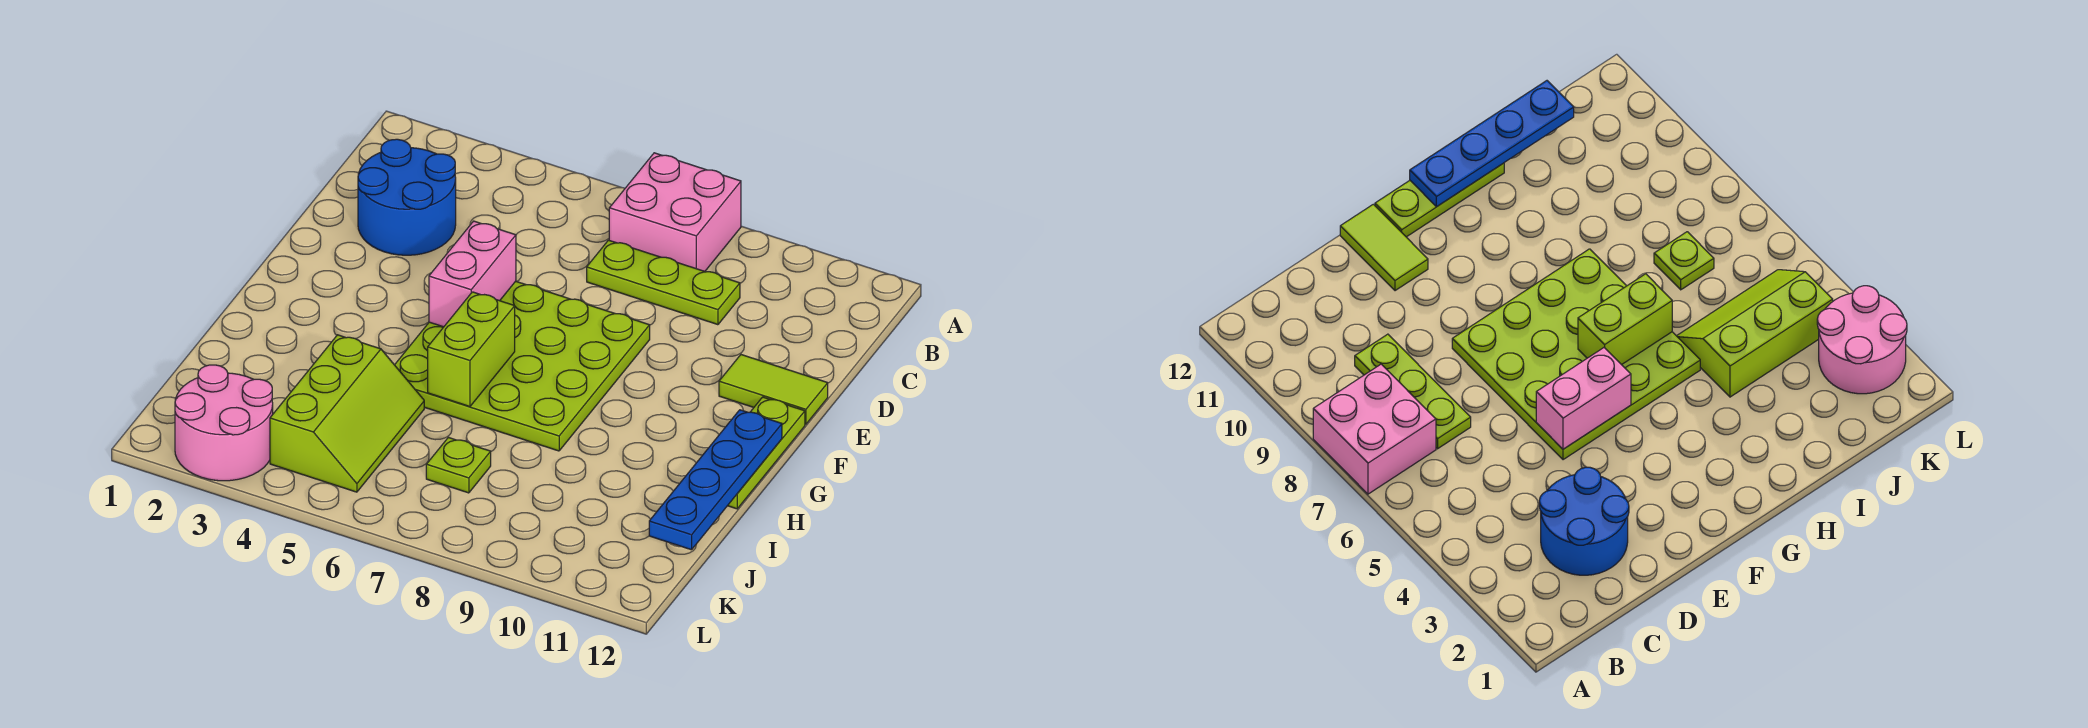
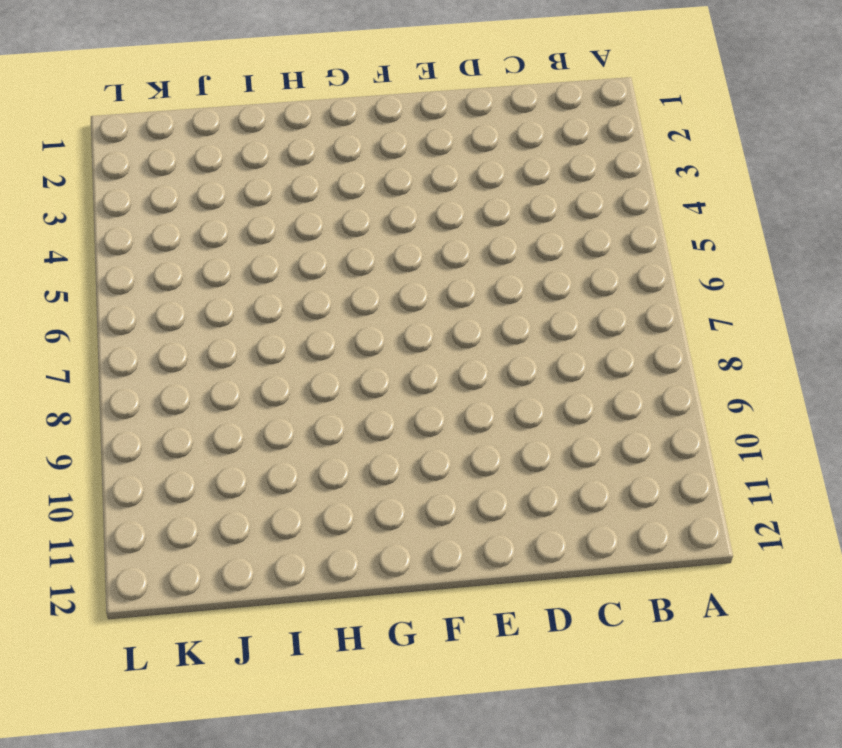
none -> pink brick A7:B8 level 1
none -> blue round brick C2:D3 level 1
none -> lime plate C7:C9 level 1

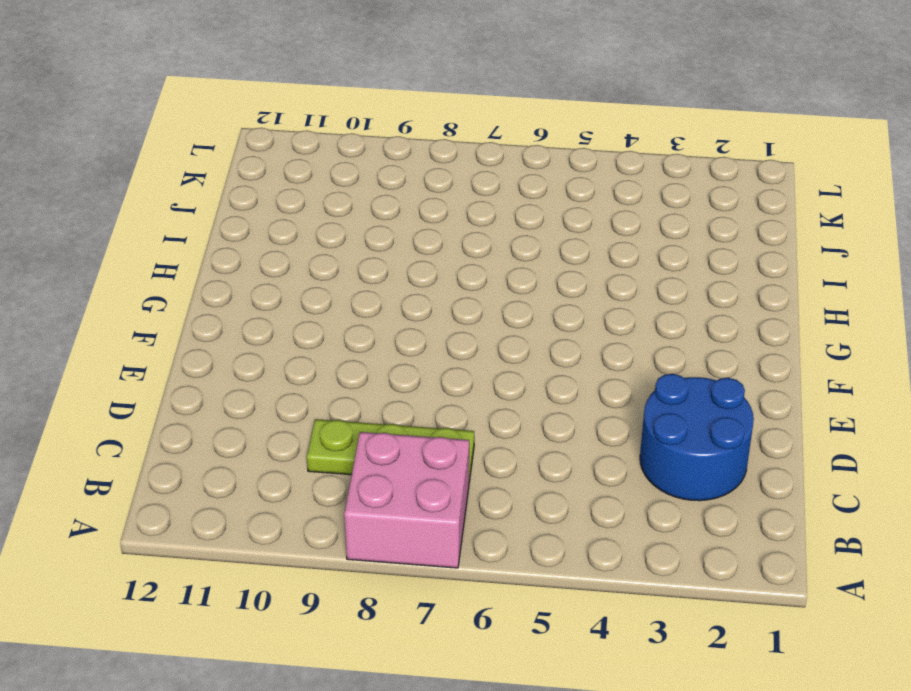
none -> lime plate E5:H8 level 1
none -> lime tile E11:E12 level 1
none -> lime plate F12:H12 level 1

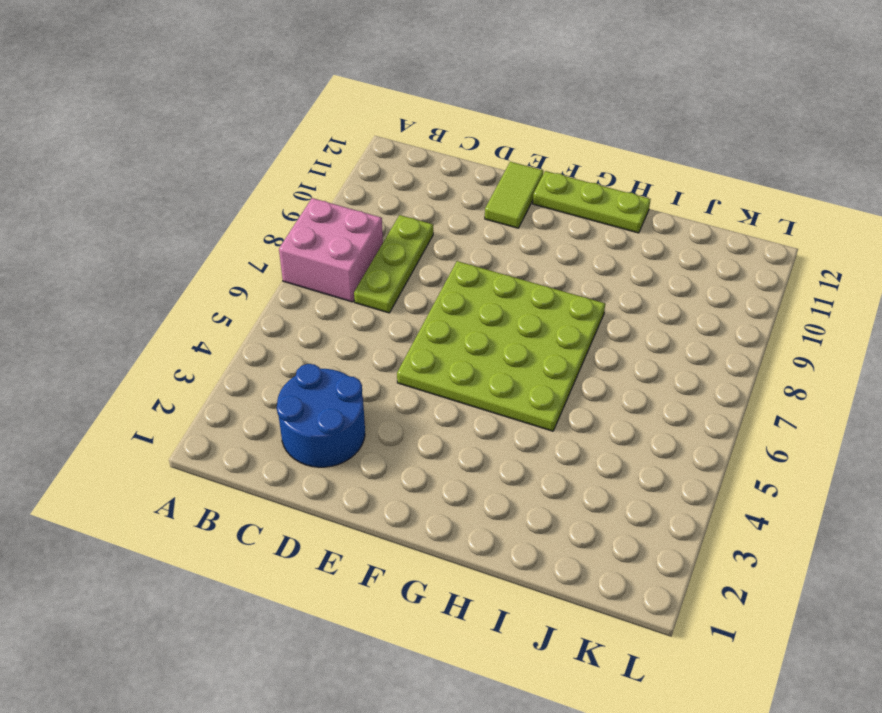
none -> lime slope I4:K5 level 1 top 4
none -> lime plate J7 level 1
none -> pink round brick K2:L3 level 1

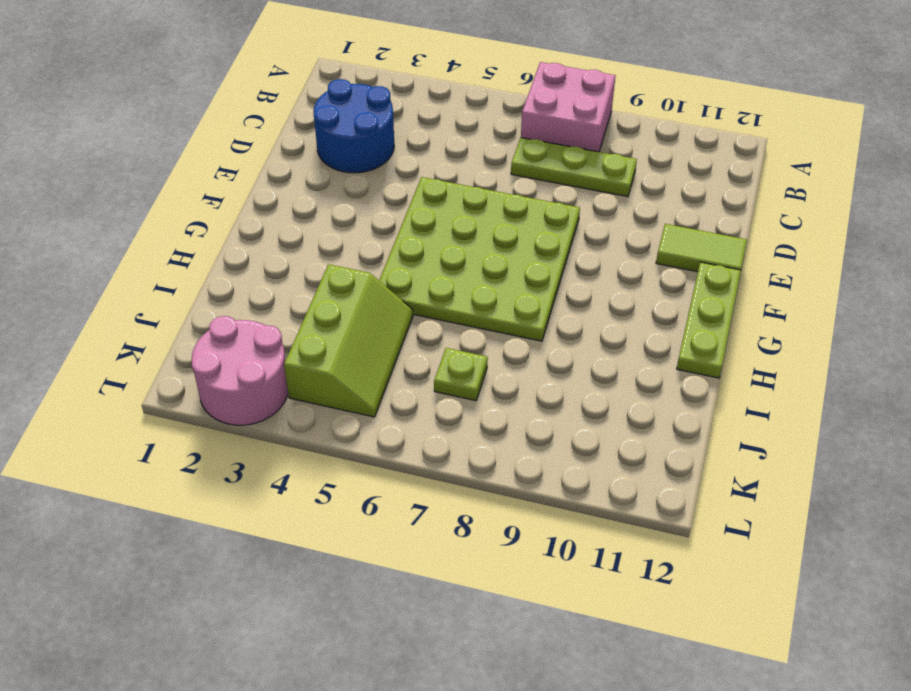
none -> pink brick E5:F5 level 2
none -> lime brick G6:H6 level 2
none -> blue plate G12:J12 level 2

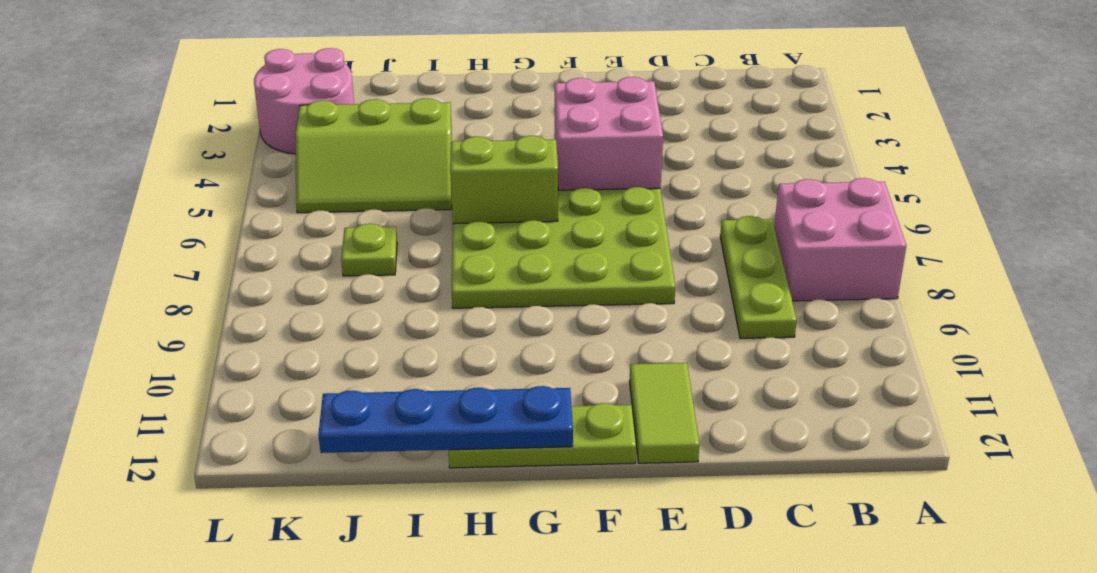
pink brick E4:F5 level 2 -> pink brick E5:F5 level 2
none -> blue round brick C2:D3 level 1

